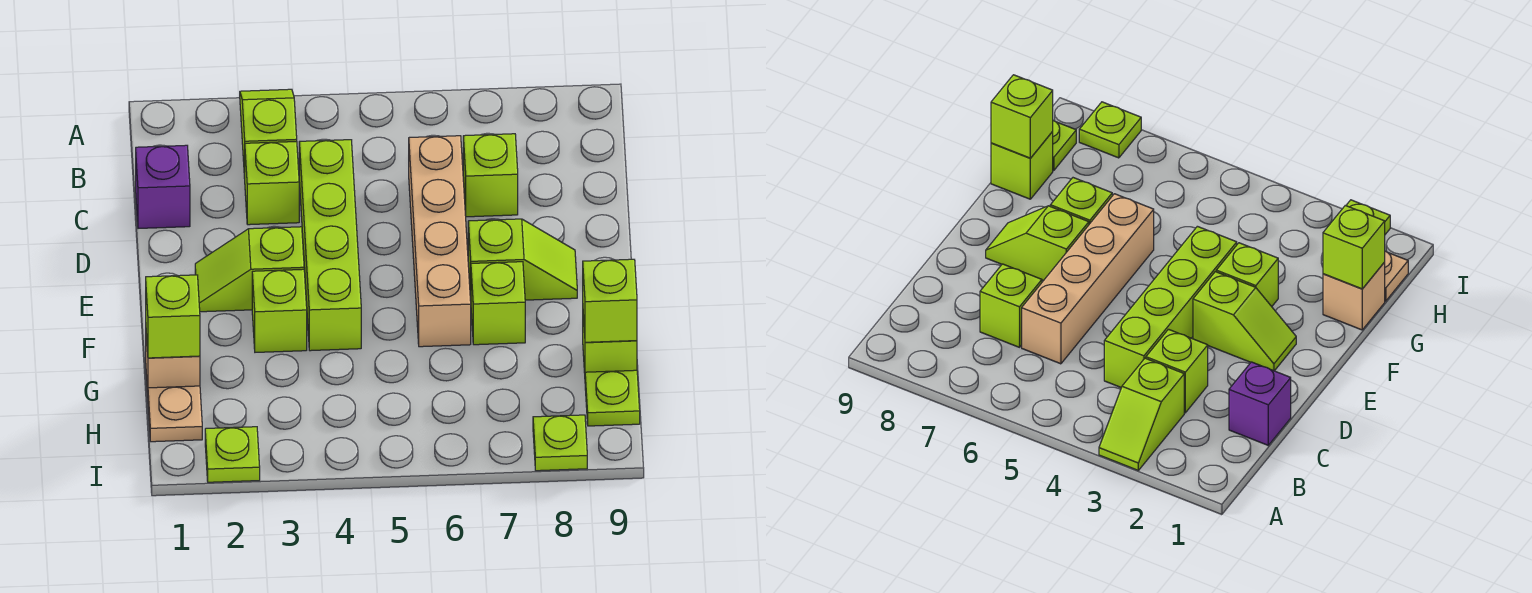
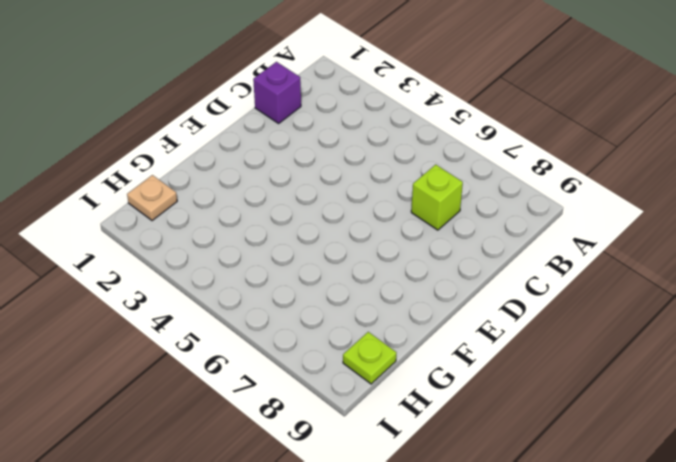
none -> lime slope A3:B3 level 1 top B
none -> lime brick C3 level 1
none -> lime brick C4:F4 level 1

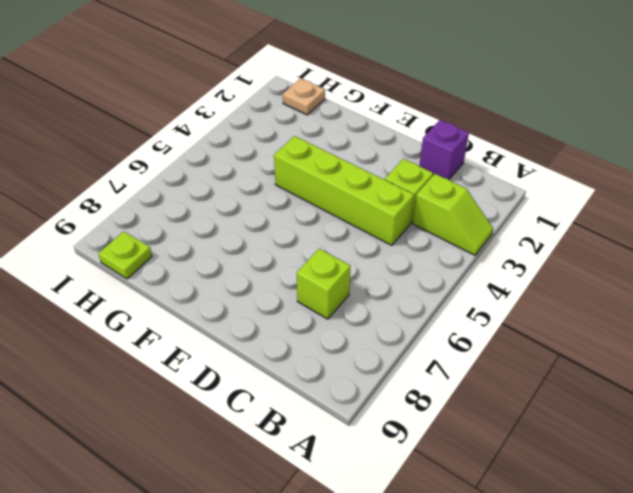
none -> tan brick C6:F6 level 1
none -> lime slope E2:E3 level 1 top 3
none -> lime slope E7:E8 level 1 top 7

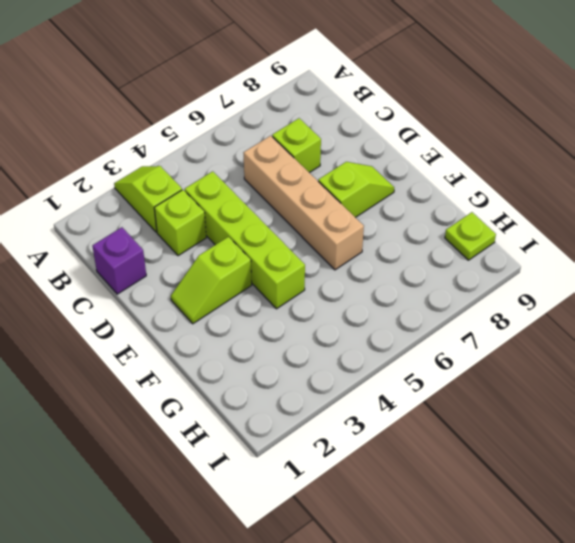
none -> lime brick F3 level 1
none -> lime brick F7 level 1
none -> tan brick G1 level 1

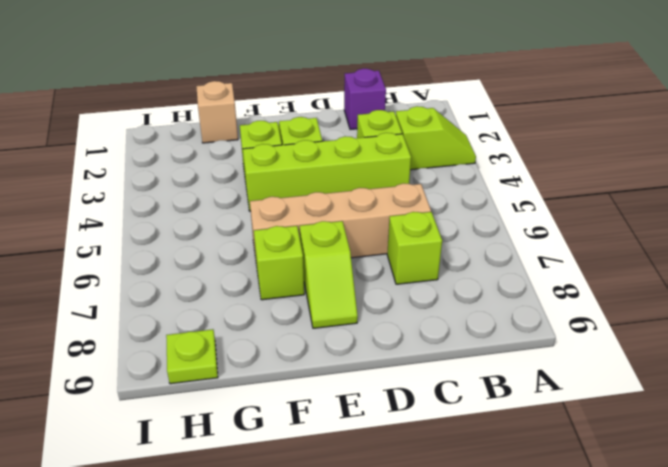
none -> lime brick G9 level 1
none -> tan plate H1 level 1
none -> lime plate I2 level 1

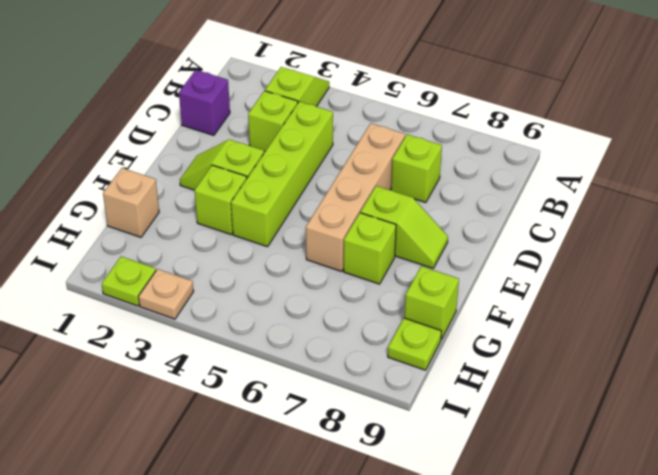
tan plate I3 level 1 -> tan plate H1 level 1
none -> lime plate I8 level 1
none -> lime brick G1 level 2
none -> lime brick G9 level 2

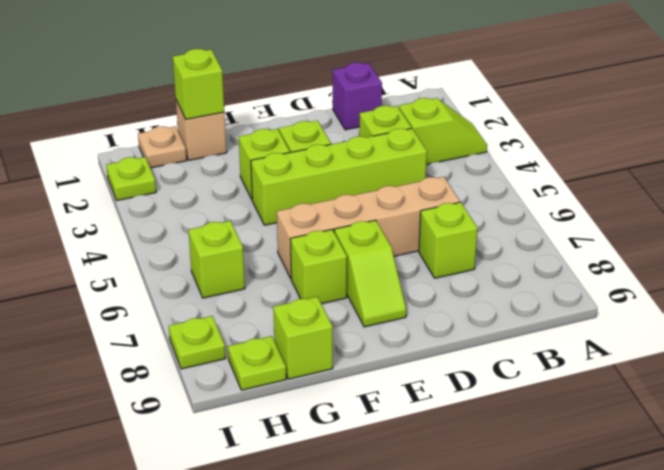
lime brick H6 level 1 -> lime brick G9 level 2

